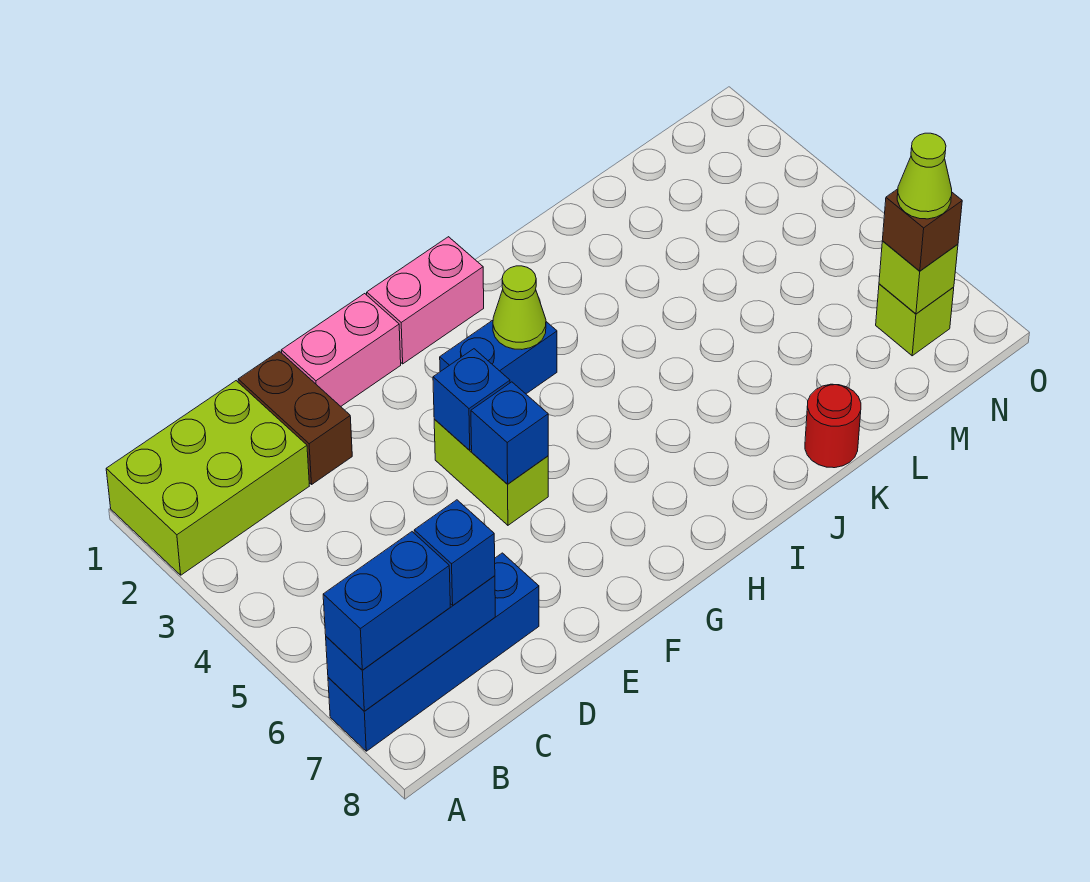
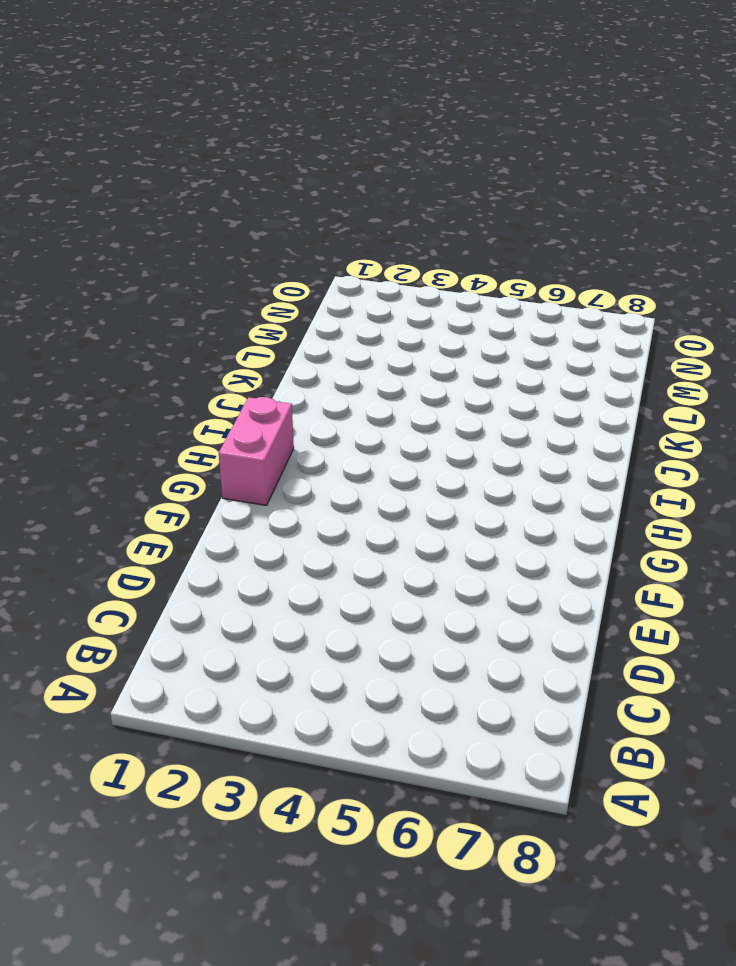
none -> lime brick A1:C2 level 1
none -> blue brick A7:D7 level 1
none -> brown brick D1:D2 level 1

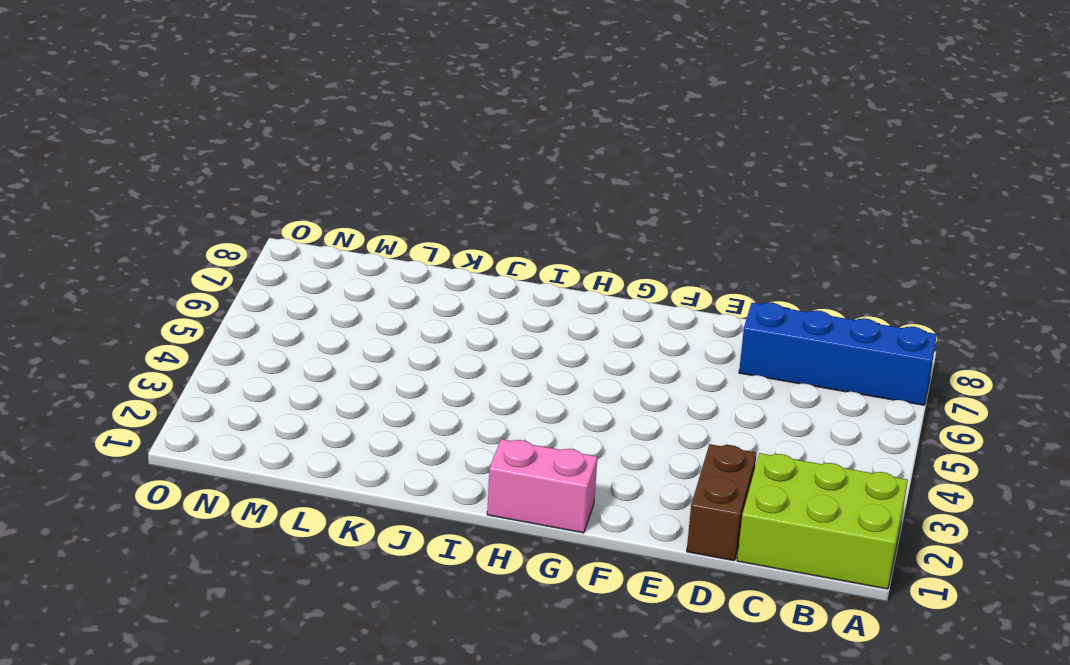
none -> pink brick E1:F1 level 1
none -> lime brick F4:F5 level 1
none -> blue brick G3:H3 level 1

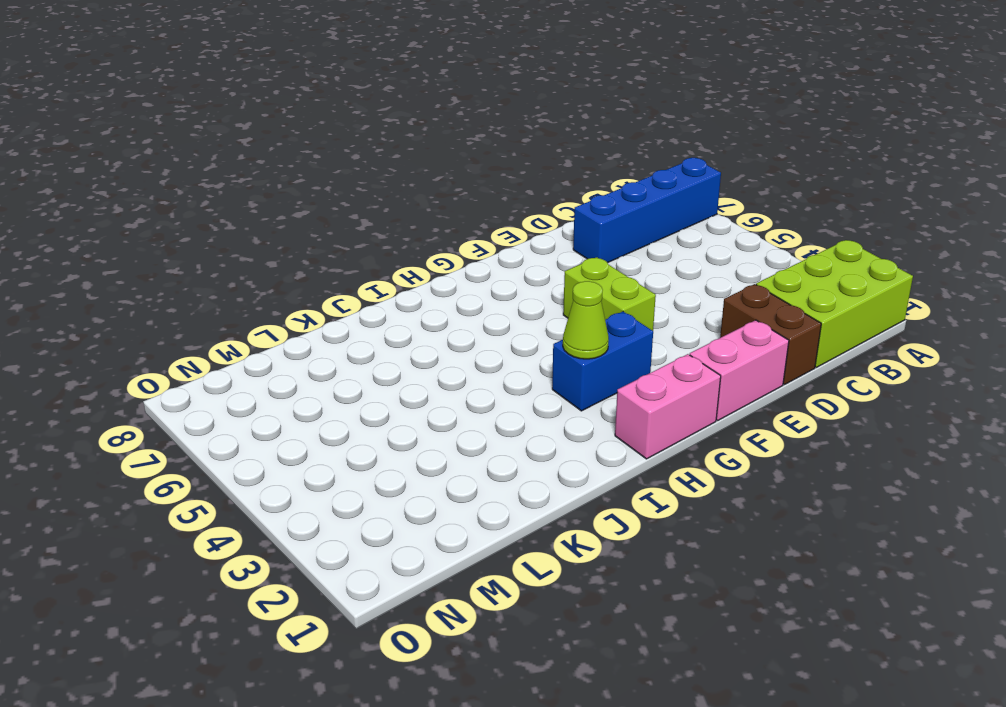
none -> red round brick K8 level 1
none -> lime brick N7 level 1
none -> blue brick A7:C7 level 2

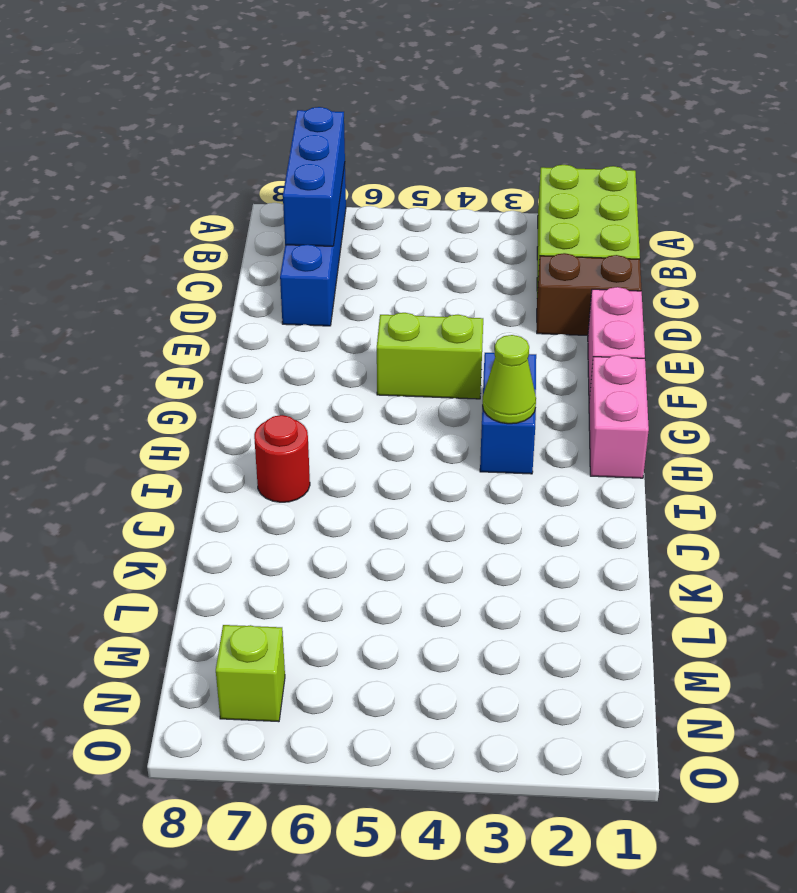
red round brick I7 level 1 -> red round brick K8 level 1
none -> blue brick F4 level 2
none -> blue brick F5 level 2
none -> lime brick N7 level 2

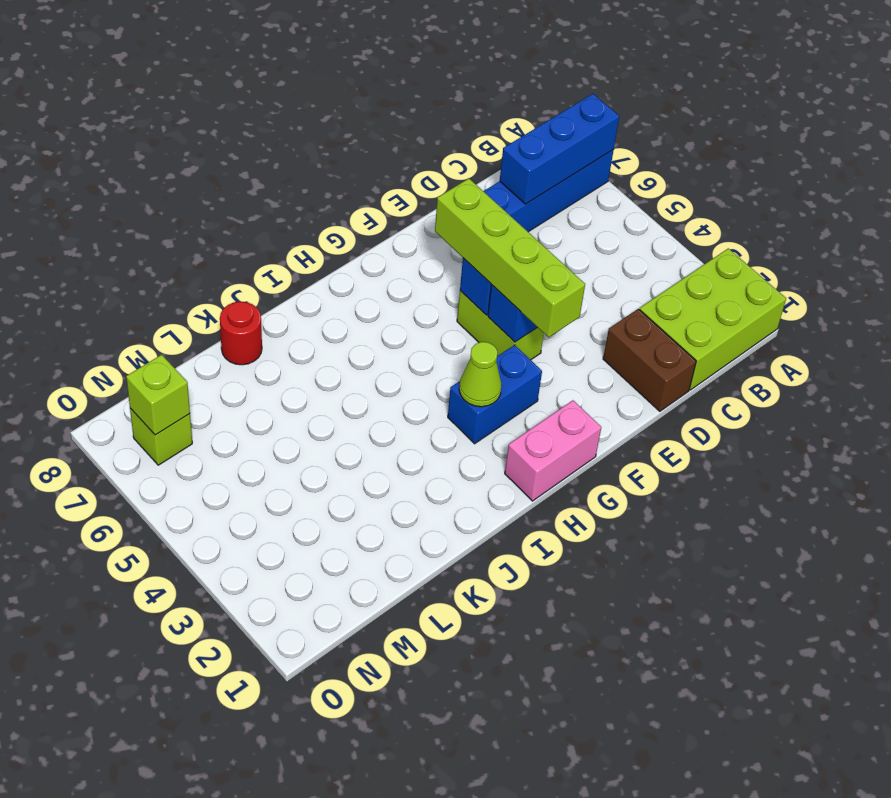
lime brick F3:F6 level 3 -> none
none -> pink brick E1:F1 level 1
none -> blue brick A7:B7 level 3
none -> blue brick C7 level 3

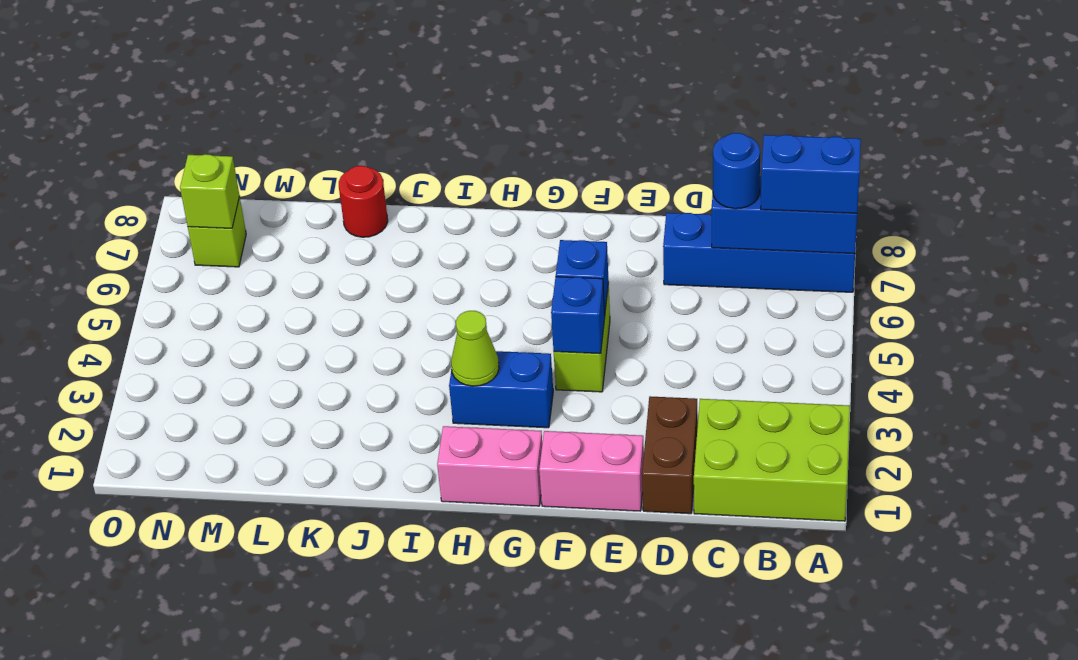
blue round brick C7 level 3 -> blue brick C7 level 3
none -> brown brick N7 level 3
none -> lime cone N7 level 4

